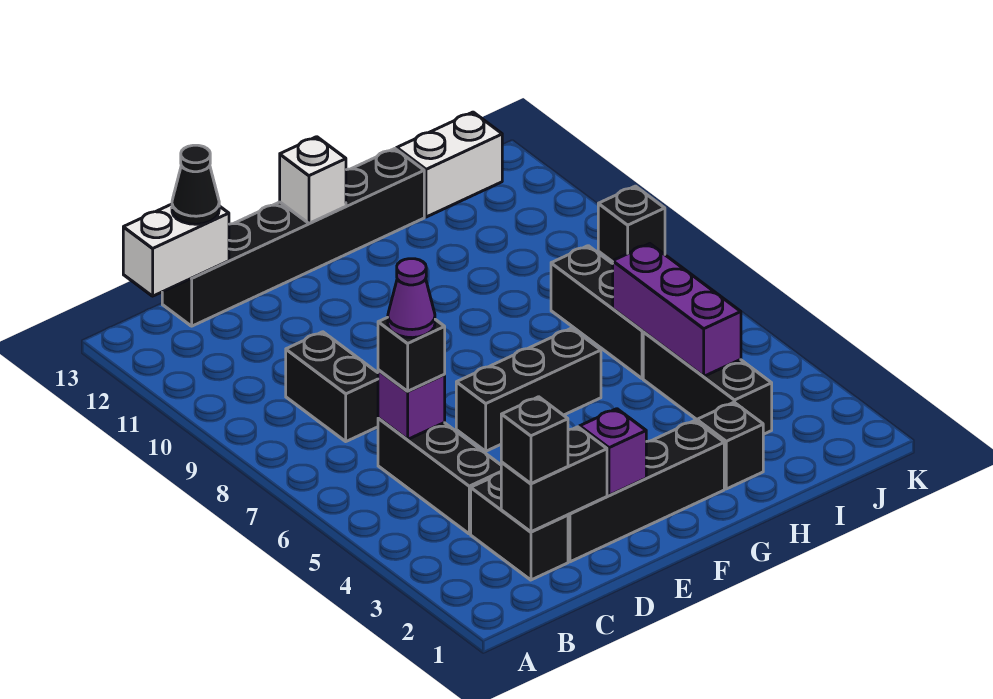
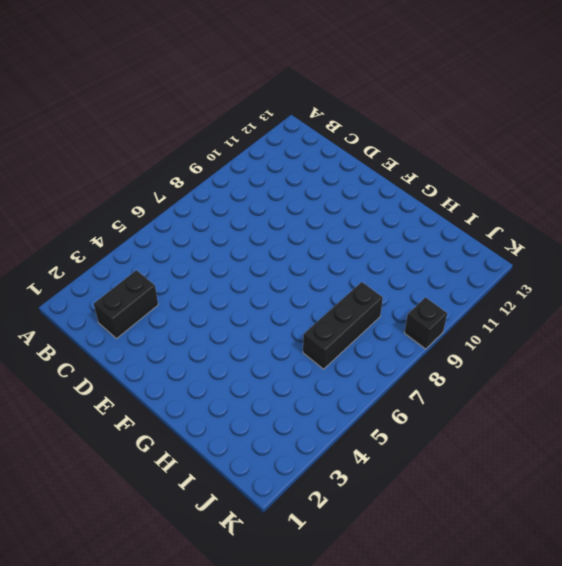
none -> black brick C4:C6 level 1
none -> black brick C8:C9 level 1
none -> black brick C13:H13 level 1

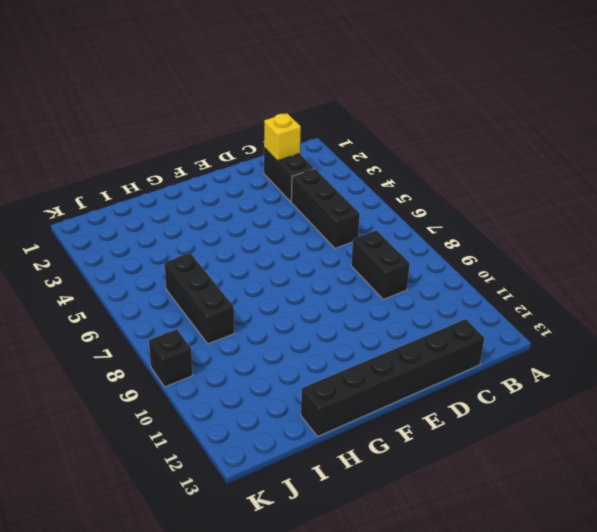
yellow brick C2 level 2 -> black brick C2:D2 level 2
none -> black brick D2:G2 level 1
none -> black brick E6:G6 level 1
none -> black brick H2 level 1

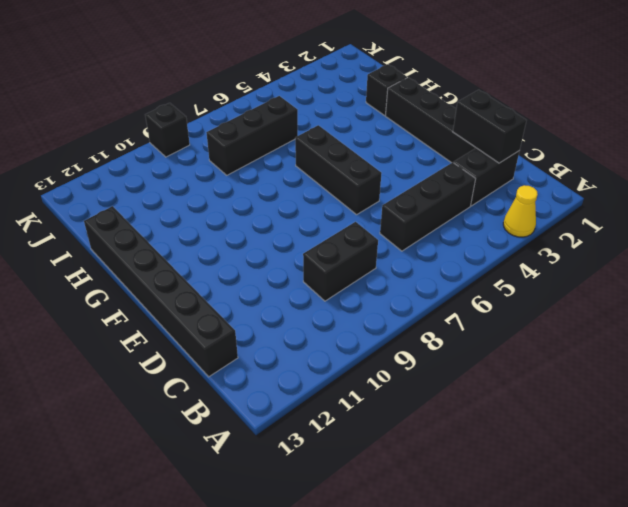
yellow cone A3 level 1 -> none
none -> black brick I3:I5 level 1
none -> white brick I13:J13 level 1
none -> white brick B13:C13 level 2

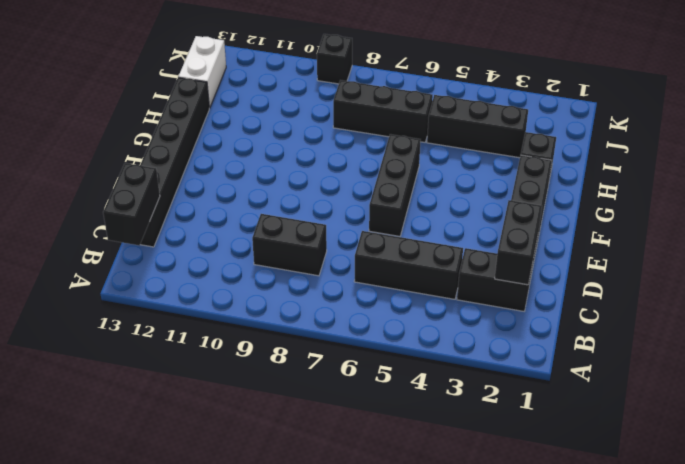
black brick B13:C13 level 2 -> white brick B13:C13 level 2
none -> purple brick C6 level 2
none -> purple brick E2 level 2
none -> white brick F13 level 2

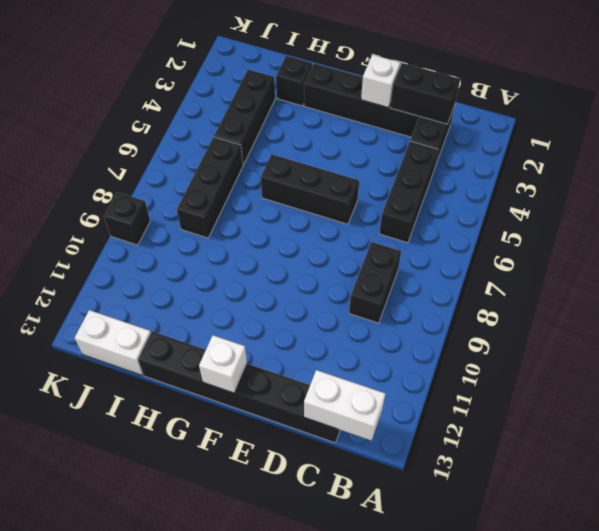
white brick E2 level 2 -> purple brick E2 level 2
none -> purple brick C6 level 2
none -> purple brick I4:I6 level 2
none -> black brick C2 level 3

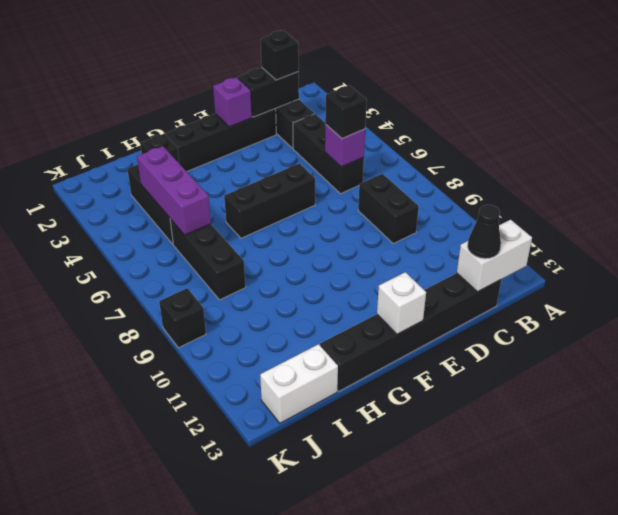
none -> purple cone C6 level 4

